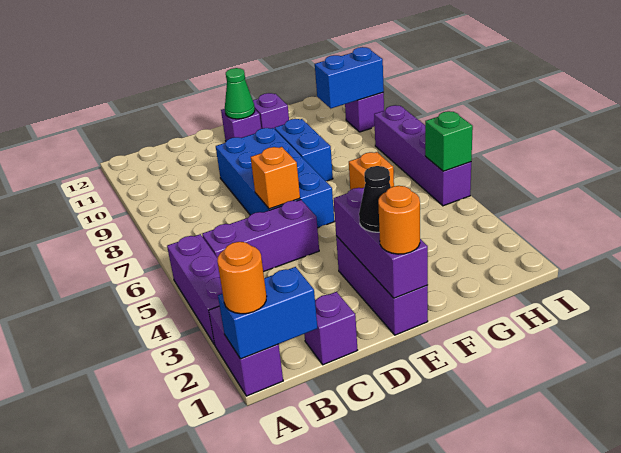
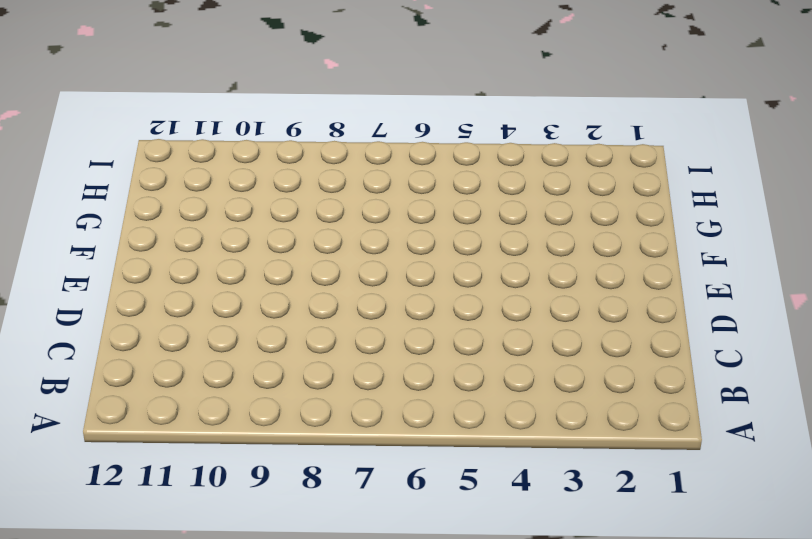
none -> purple brick A1:A2 level 1
none -> purple brick A3:A5 level 1
none -> purple brick B5:D5 level 1

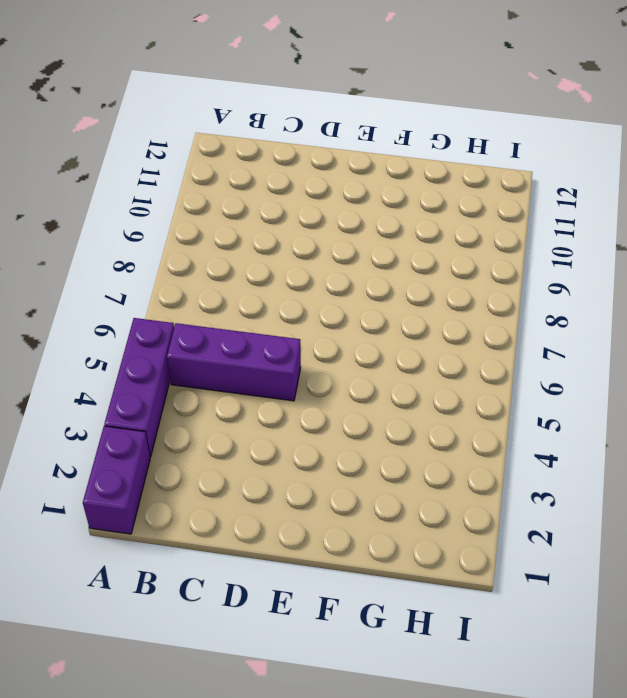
none -> purple brick C1 level 1
none -> blue brick D6:E9 level 1
none -> purple brick E1:E3 level 1

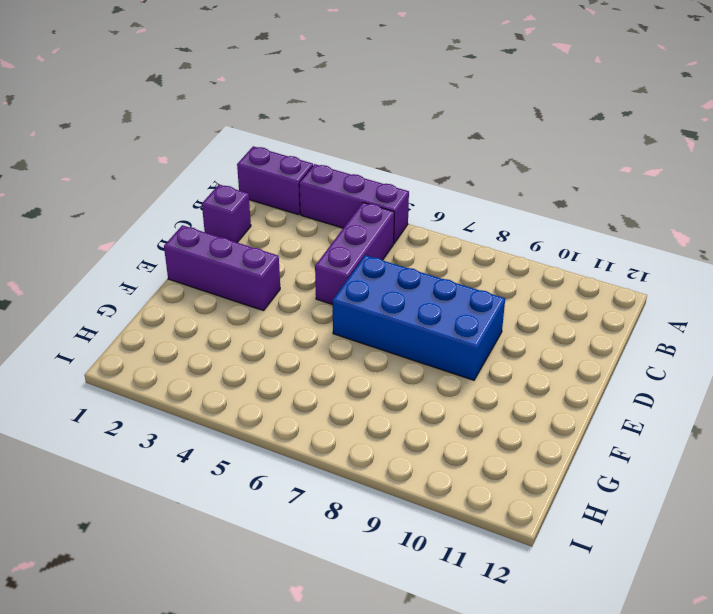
none -> purple brick E11 level 1
none -> blue brick F8:F9 level 1
none -> purple brick F11 level 1

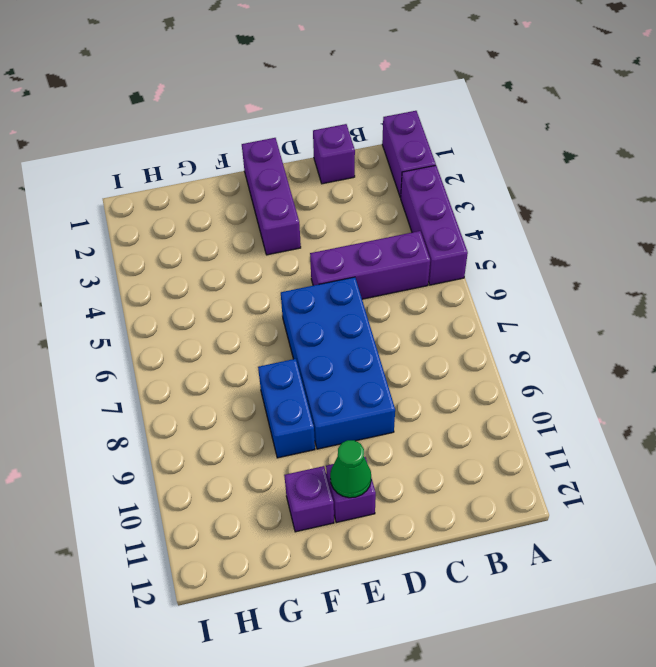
none -> orange brick G6 level 1
none -> purple brick I5:I8 level 1
none -> purple brick I10 level 1

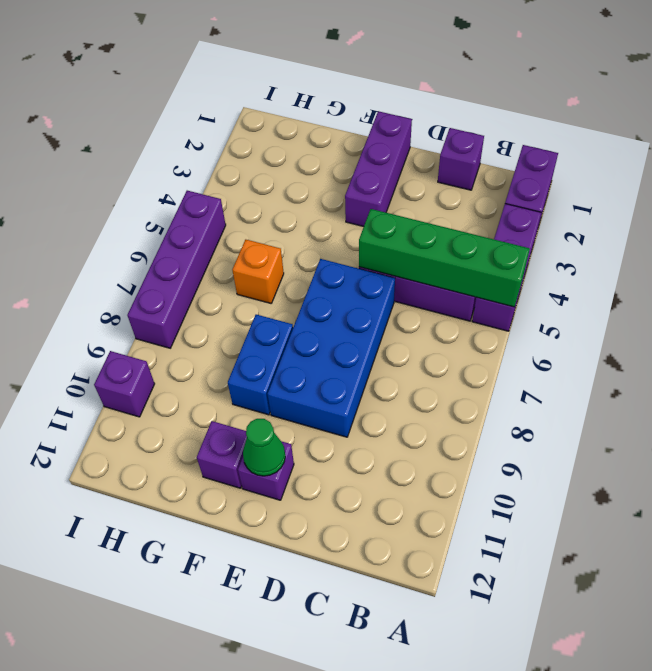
green brick A5:D5 level 2 -> none
none -> blue brick A1:B1 level 2
none -> orange brick D6 level 2
none -> purple brick E1:E3 level 2

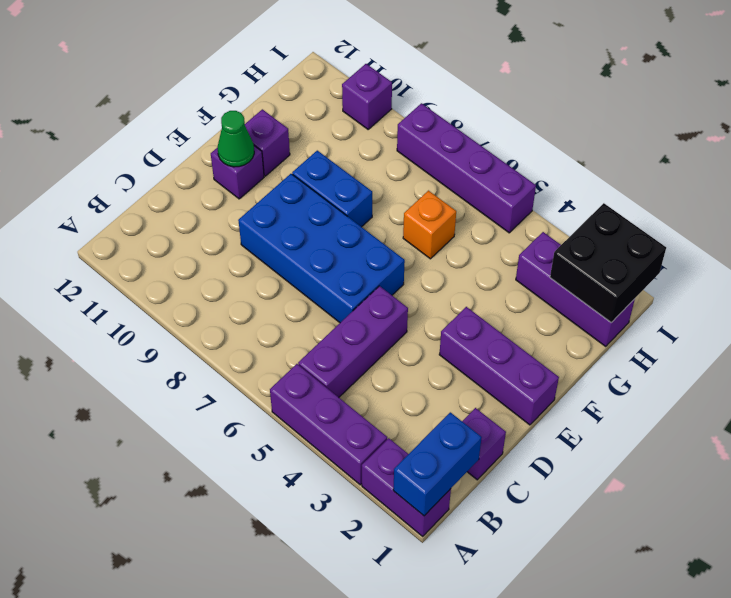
purple brick H1:H3 level 1 -> purple brick E1:E3 level 2
black brick H1:I2 level 2 -> none
none -> orange brick D6 level 2
none -> blue brick H10:I10 level 2
none -> green brick I5 level 2

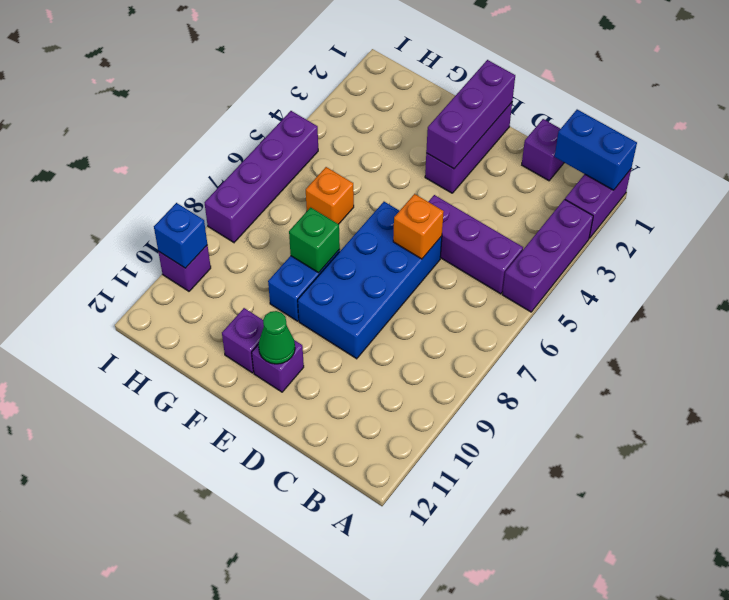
green brick F8 level 2 -> green brick I5 level 2
blue brick I10 level 2 -> blue brick H10:I10 level 2
none -> orange round brick A1 level 3
none -> orange round brick E1 level 3
none -> black cone E2 level 3

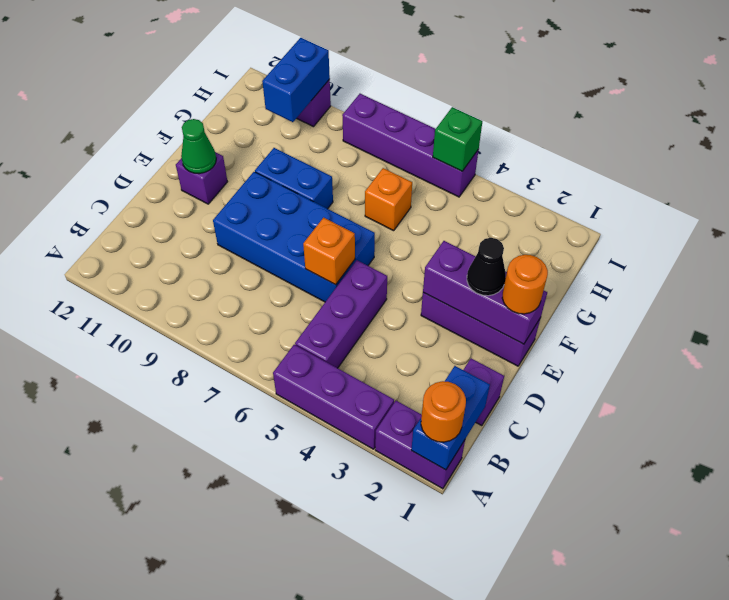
none -> purple brick F11 level 1

